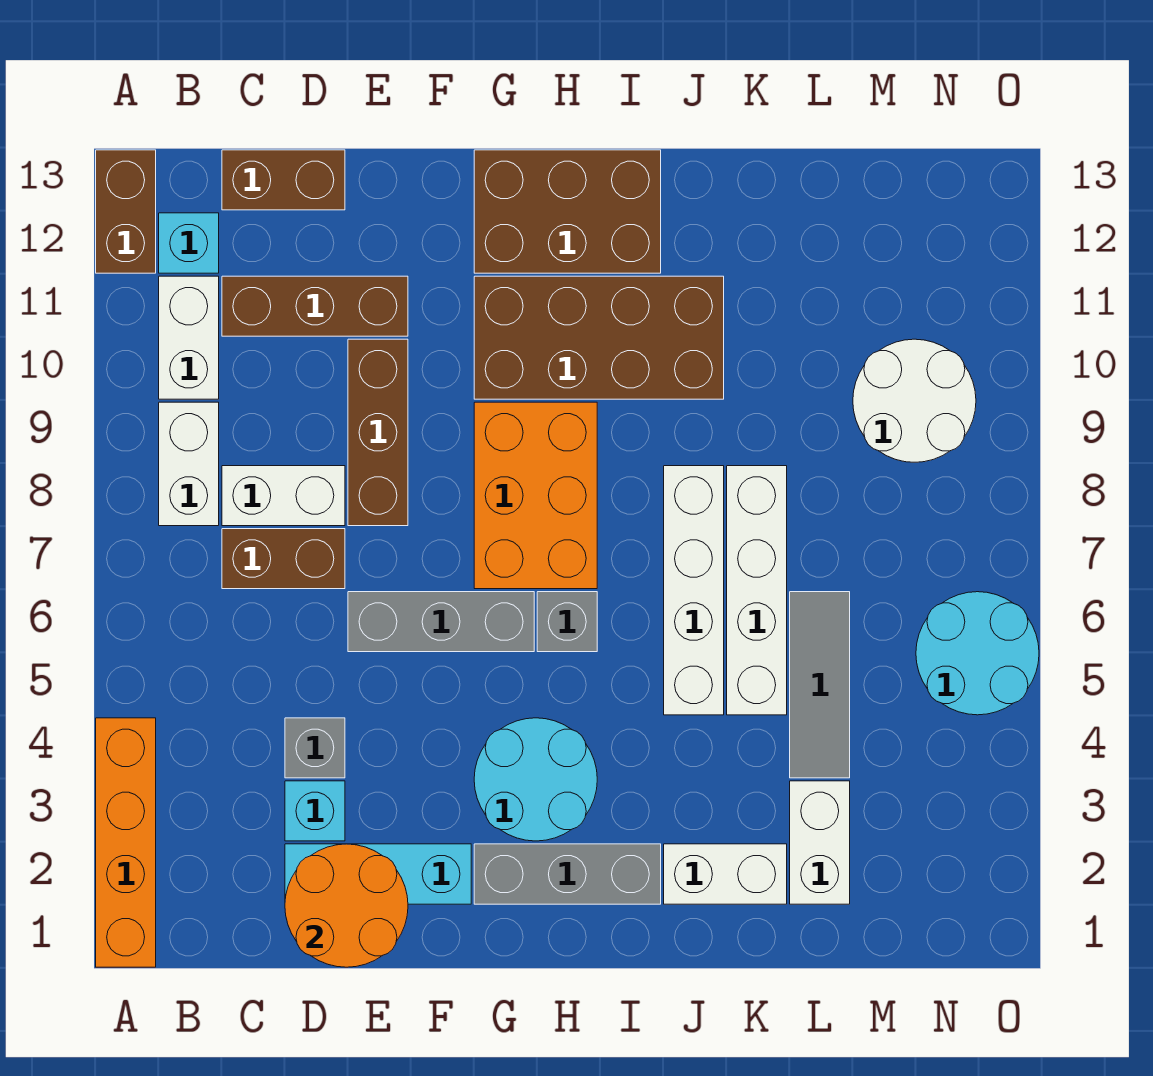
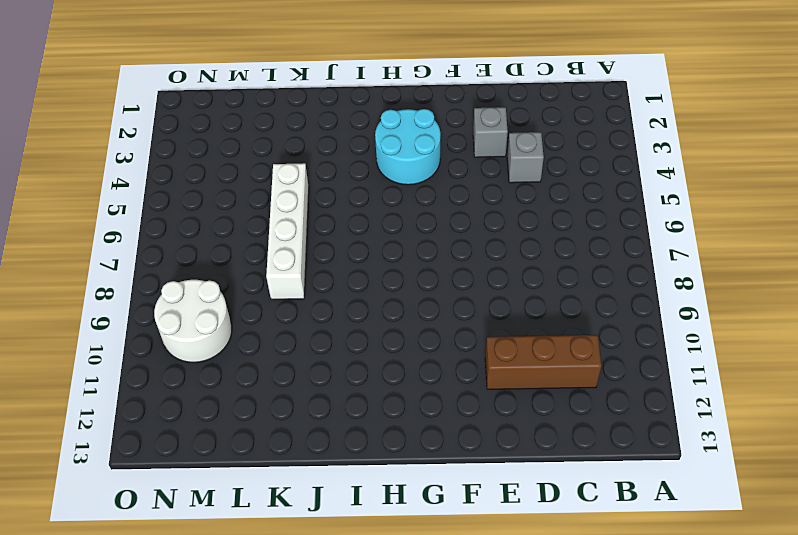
grey brick E3 level 1 -> grey brick H6 level 1
none -> orange brick A1:A4 level 1
none -> brown brick A12:A13 level 1
none -> white brick B8:B9 level 1

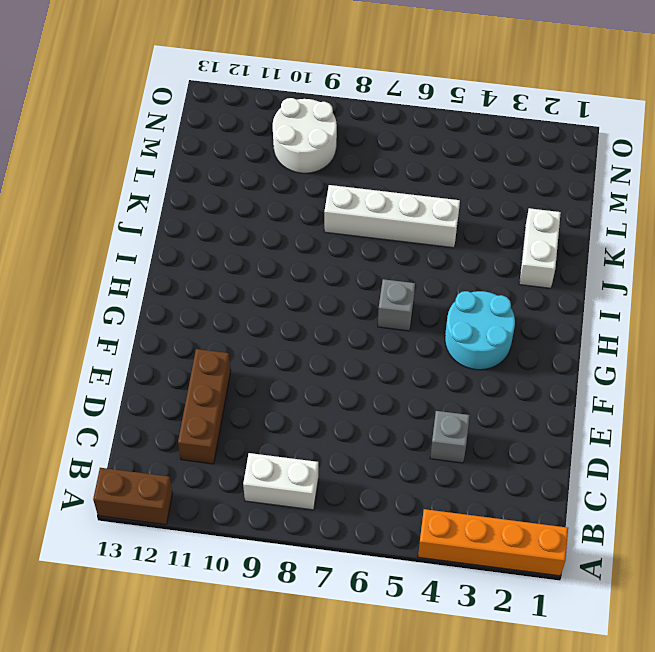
none -> white brick B10:B11 level 1
none -> cyan brick B12 level 1
none -> brown brick C7:D7 level 1

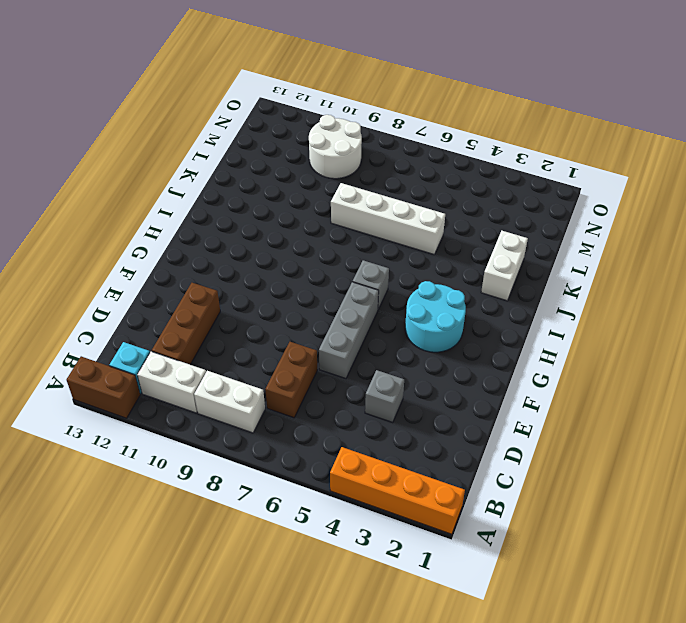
none -> white brick C8:D8 level 1
none -> brown brick C13:D13 level 1
none -> cyan brick D2:F2 level 1

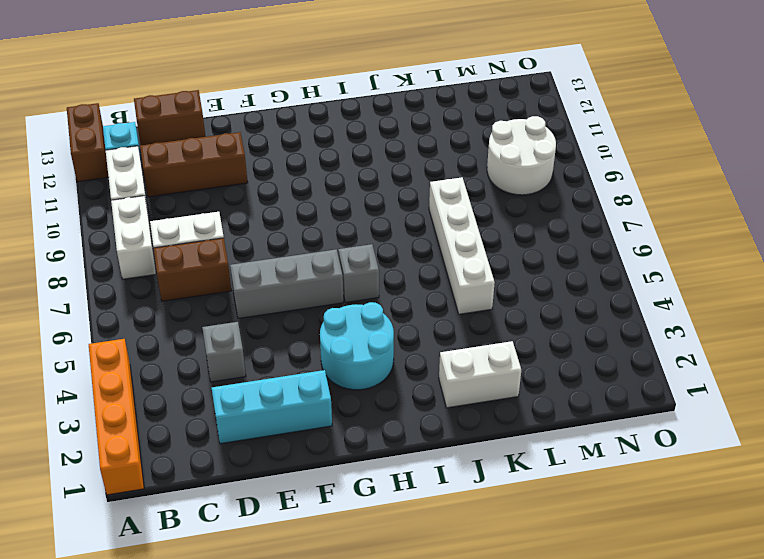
none -> cyan brick D3 level 1
none -> brown brick E8:E10 level 1
none -> grey brick G2:I2 level 1

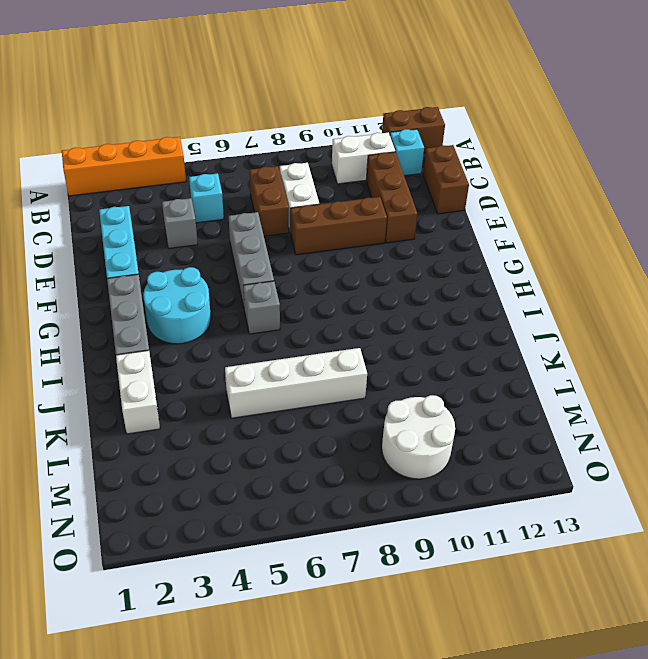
cyan brick C5 level 1 -> cyan brick D3 level 1
none -> white brick B8:B9 level 1
none -> orange brick G7:H9 level 1
none -> brown brick G10:J11 level 1

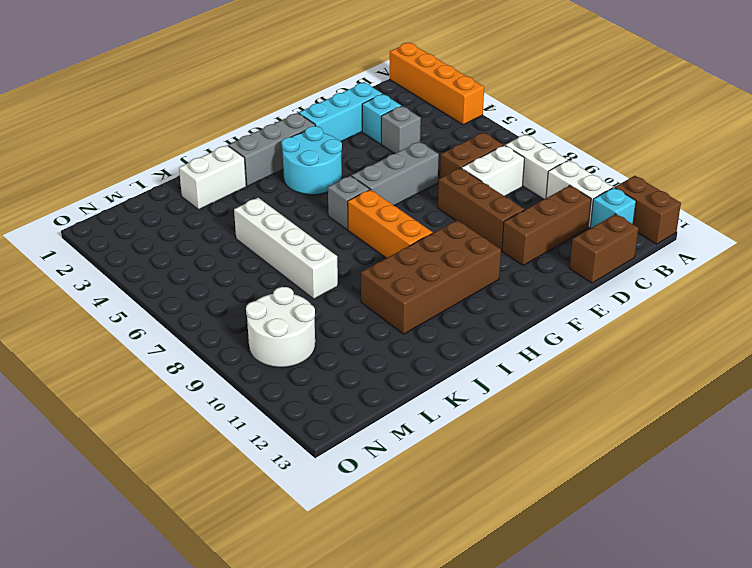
orange brick H7:H9 level 1 -> orange brick G7:H9 level 1
none -> brown brick G12:I13 level 1
none -> white brick J5:J8 level 1
none -> white brick L2:L3 level 1

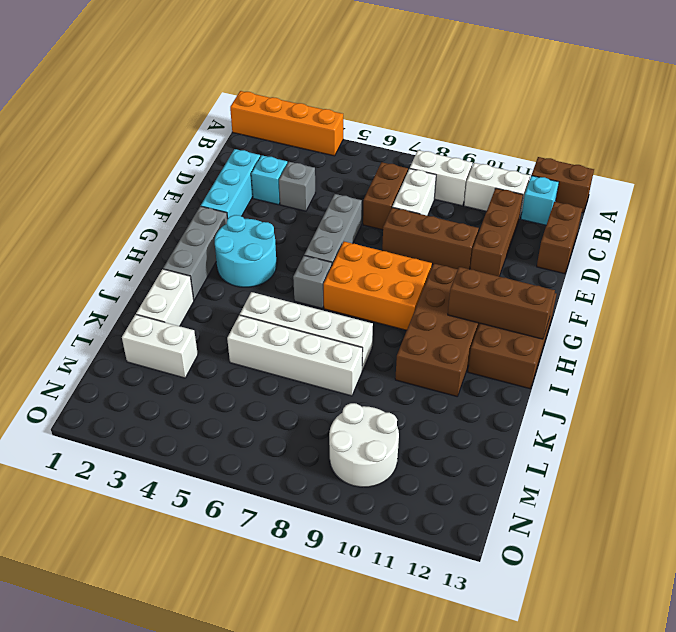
brown brick H11:H13 level 2 -> none
none -> grey tile L4:L6 level 1
none -> cyan round brick N5:O6 level 1
none -> orange round brick D1:E2 level 2

